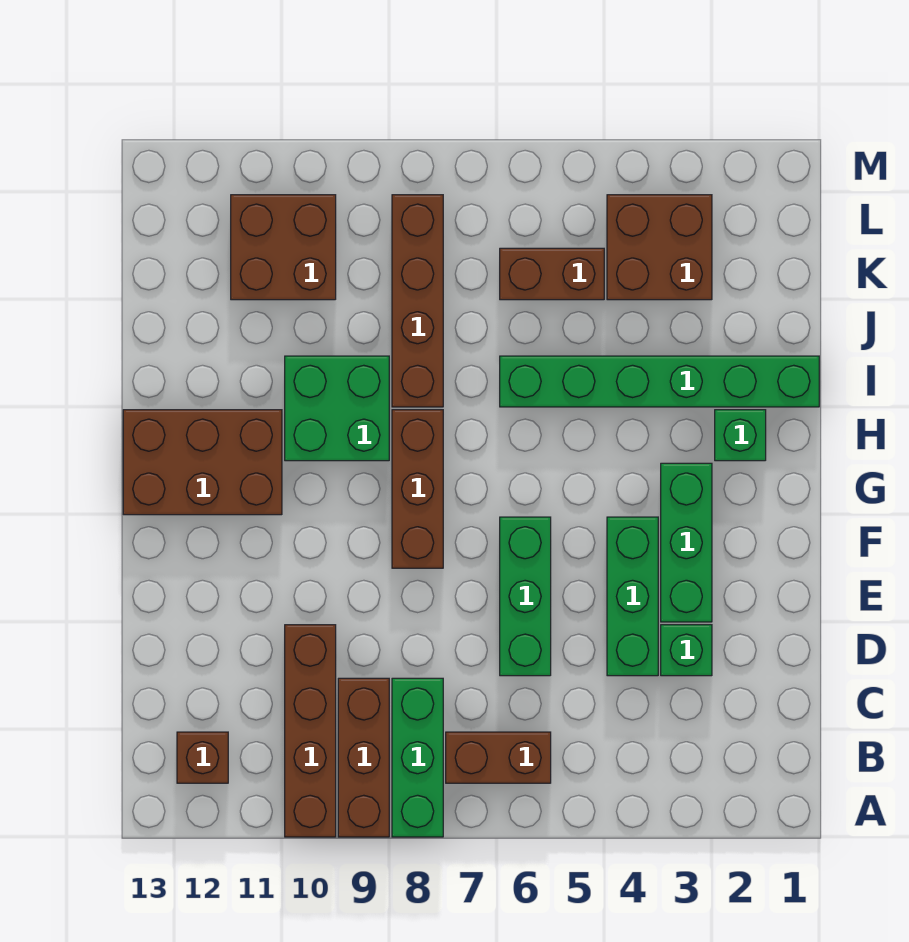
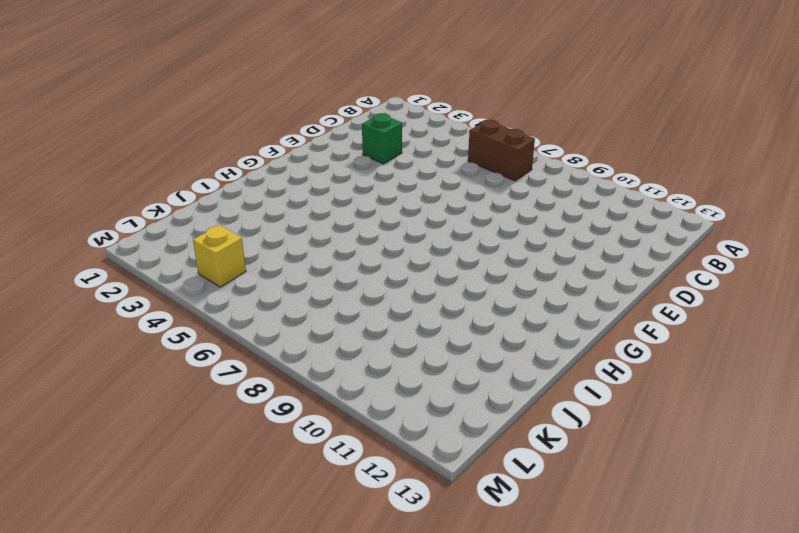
yellow brick L4 level 1 -> brown brick K3:L4 level 1
none -> green brick A8:C8 level 1
none -> brown brick A9:C9 level 1
none -> brown brick A10:D10 level 1

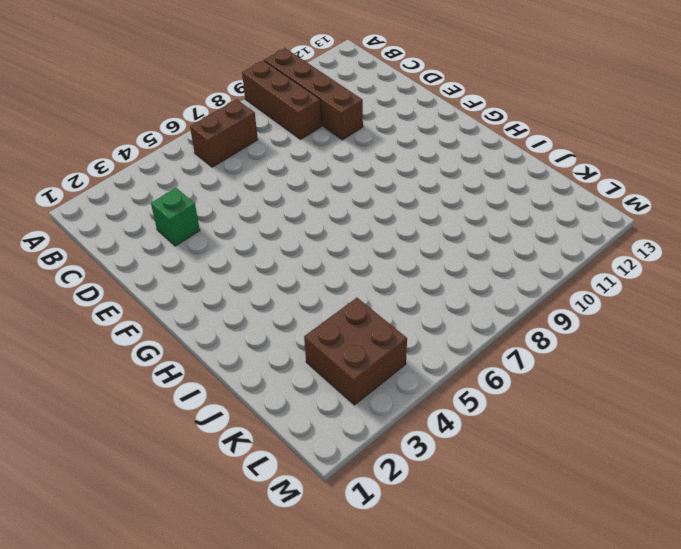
none -> green brick A8:C8 level 1
none -> brown brick B12 level 1
none -> green brick D4:F4 level 1

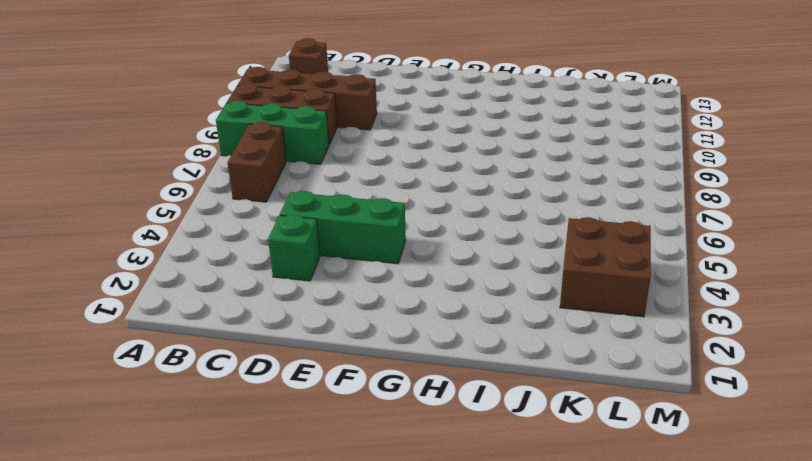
none -> green brick D6:F6 level 1
none -> green brick E3:G3 level 1
none -> brown brick F8:H8 level 1

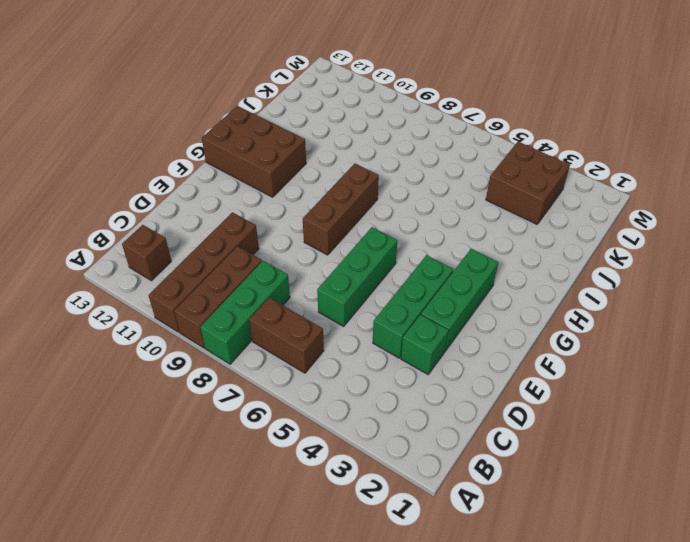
none -> green brick H2 level 1
none -> green brick H9:I10 level 1
none -> green brick I1:I6 level 1

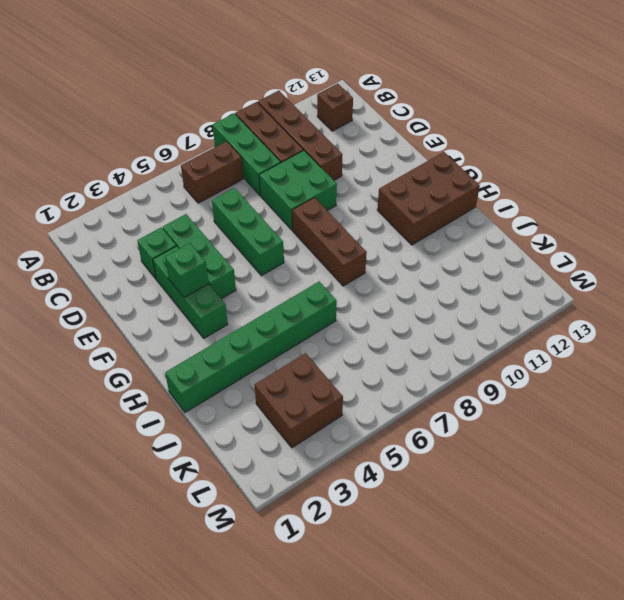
green brick D8:E9 level 1 -> green brick H9:I10 level 1
green brick F3 level 2 -> green brick H2 level 1
none -> brown brick I8:L8 level 1
none -> brown brick K5:K6 level 1
none -> brown brick K10:L11 level 1

